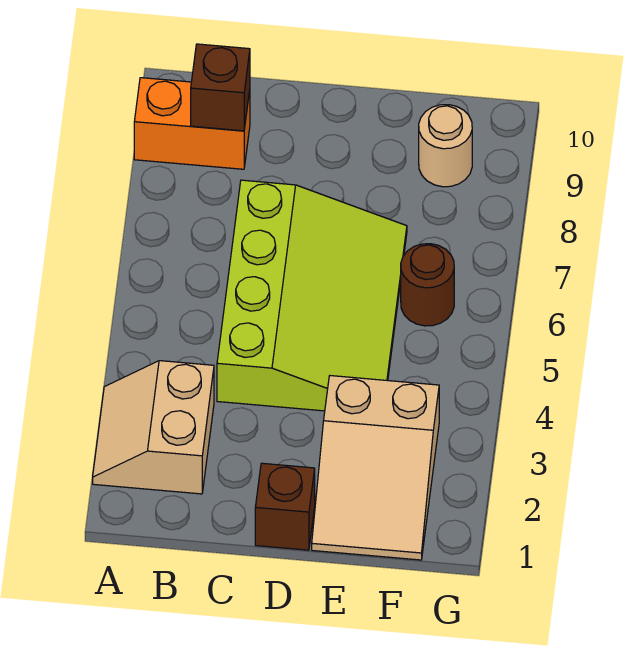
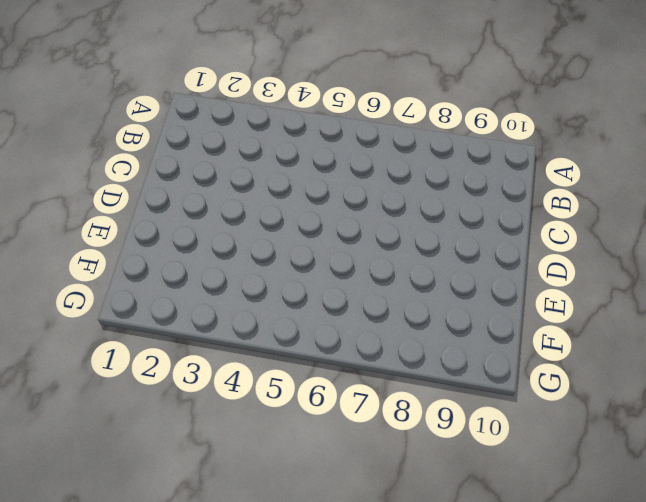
none -> tan slope A2:B3 level 1 top B
none -> orange brick A9:B9 level 1

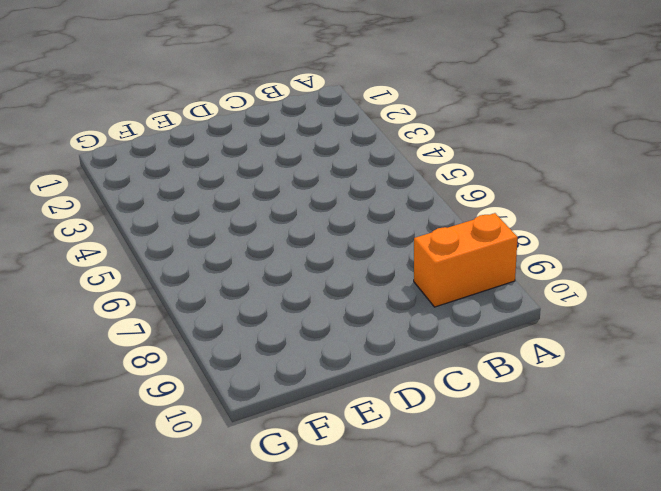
none -> tan slope A2:B3 level 1 top B
none -> lime slope C4:E7 level 1 top C

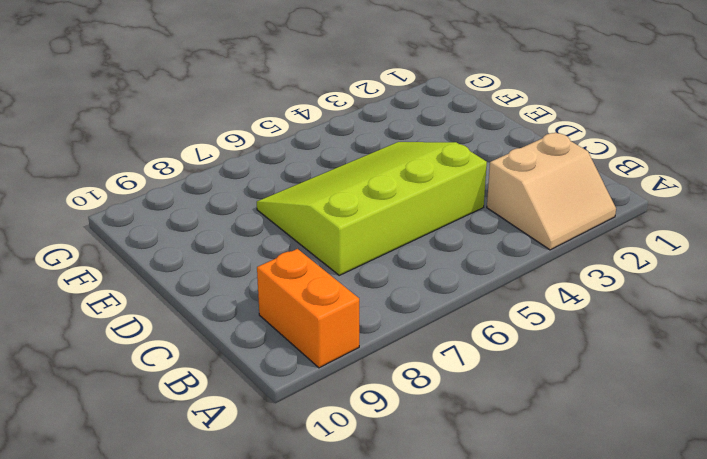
none -> brown brick D1 level 1
none -> tan slope E1:F3 level 1 top 3

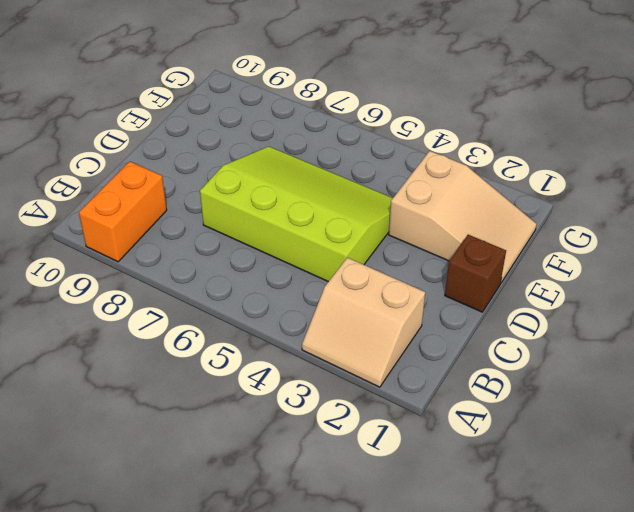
none -> brown round brick F6 level 1
none -> tan round brick F9 level 1

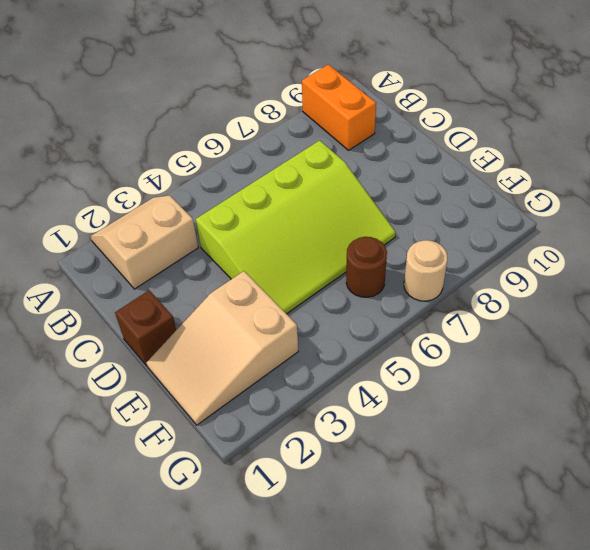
tan round brick G7 level 1 -> tan round brick F9 level 1
none -> brown brick B9 level 2

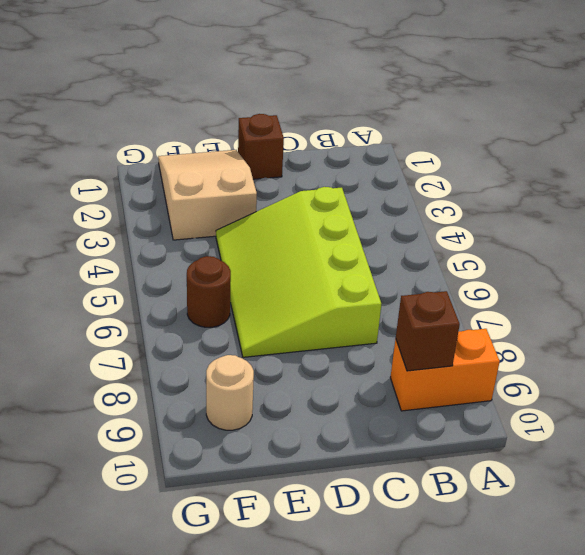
none -> tan slope A2:B3 level 1 top B

